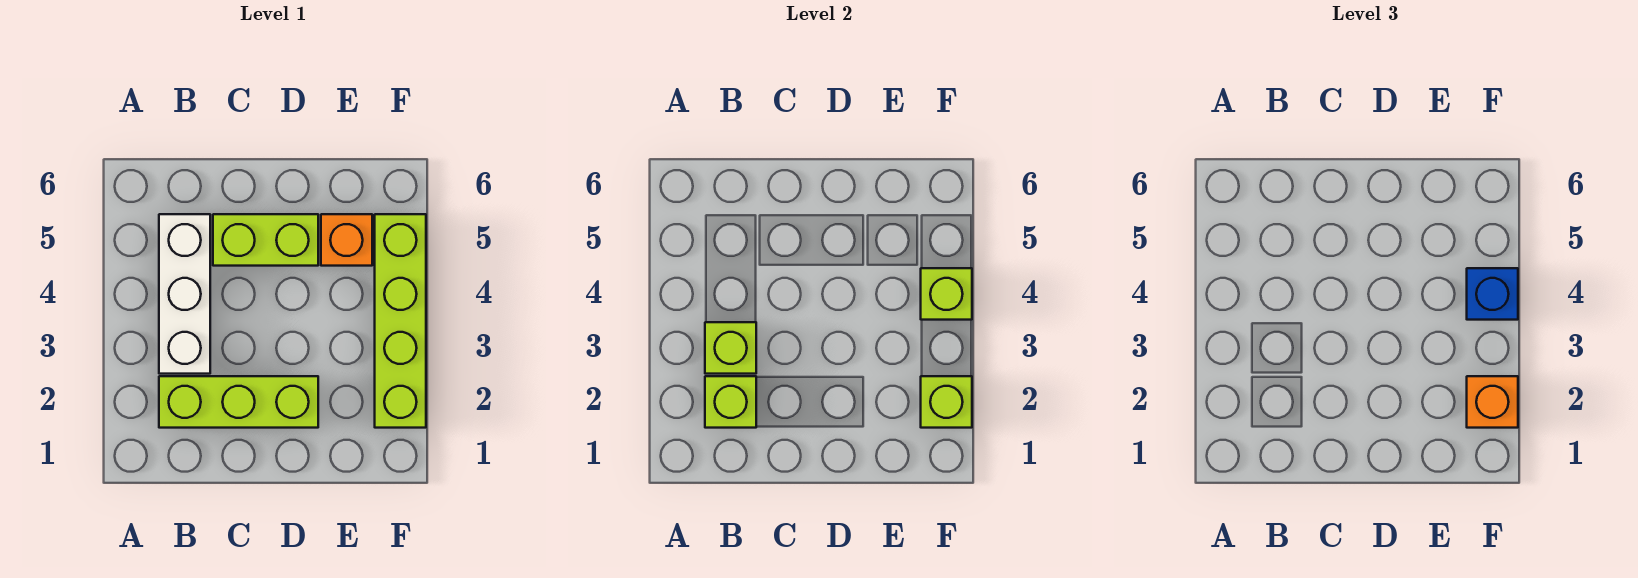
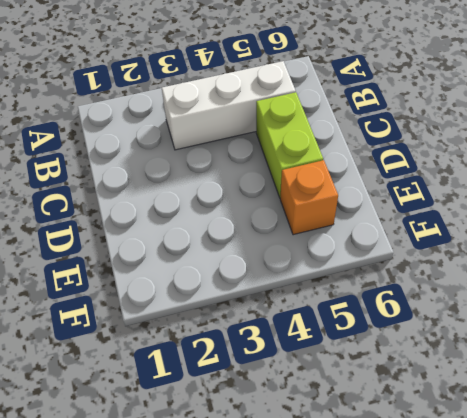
none -> lime brick B2:D2 level 1
none -> lime brick F2:F5 level 1

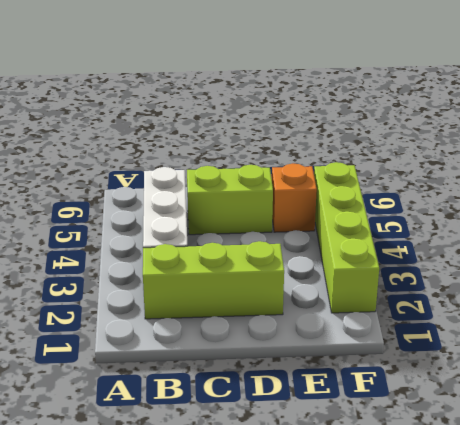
none -> lime brick B2 level 2
none -> lime brick B3 level 2

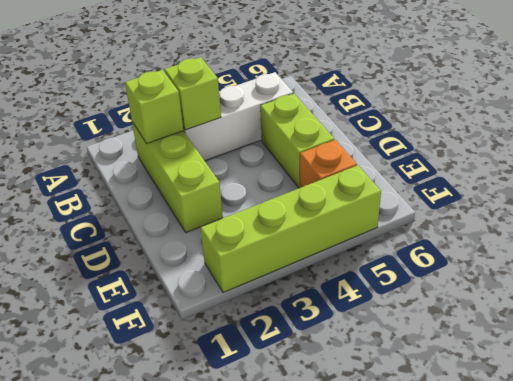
none -> lime brick F2 level 2
none -> lime brick F4 level 2

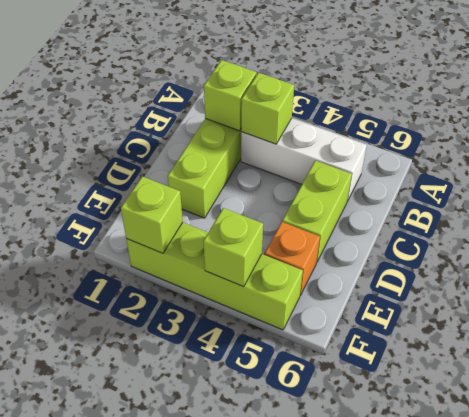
none -> orange brick F2 level 3
none -> blue brick F4 level 3

